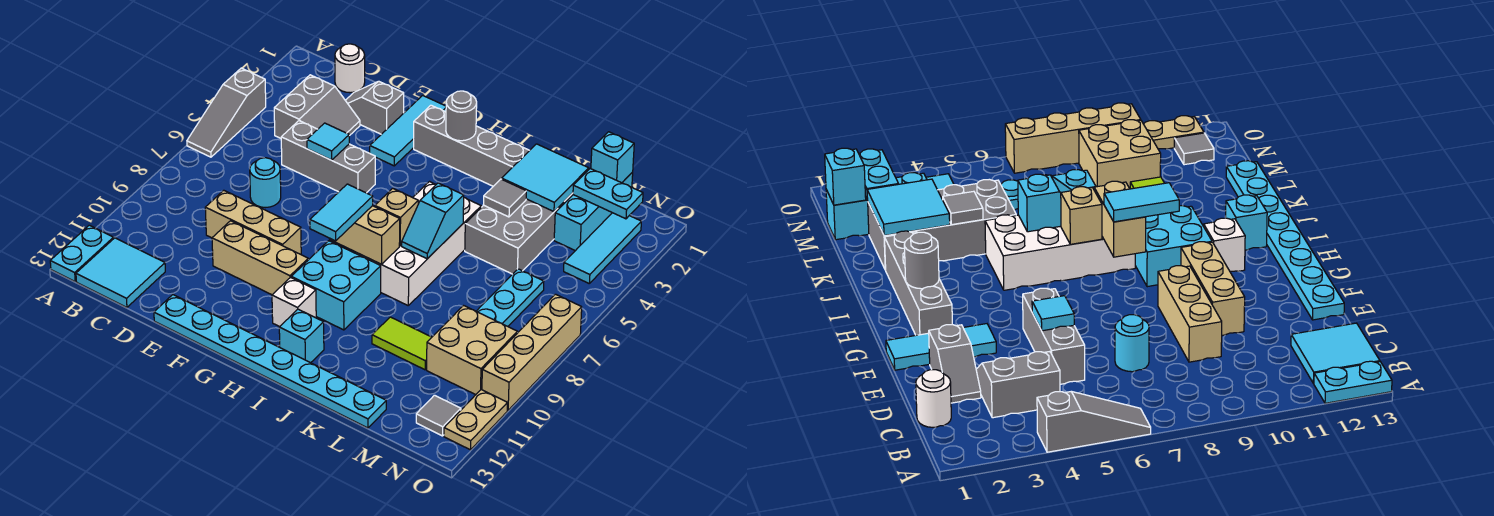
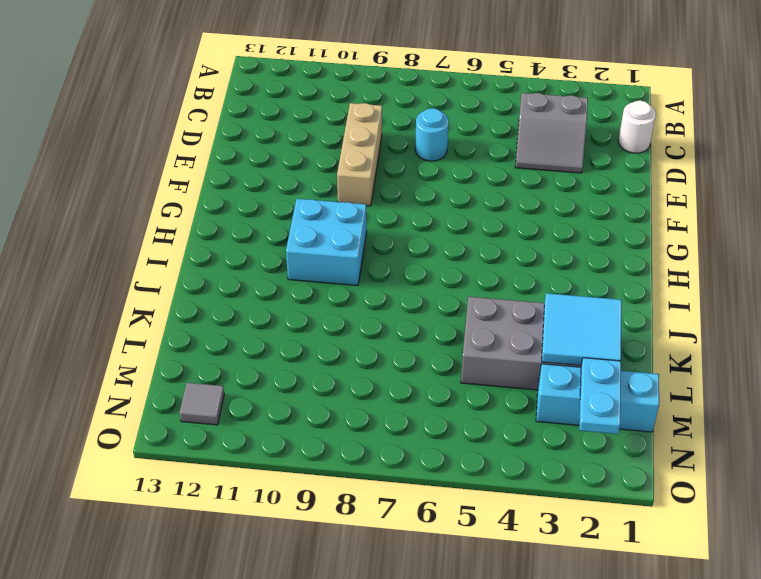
none -> grey slope A4:A6 level 1 top 4
none -> cyan plate A12:A13 level 1
none -> cyan tile B12:C13 level 1
none -> grey slope D2:E2 level 1 top E

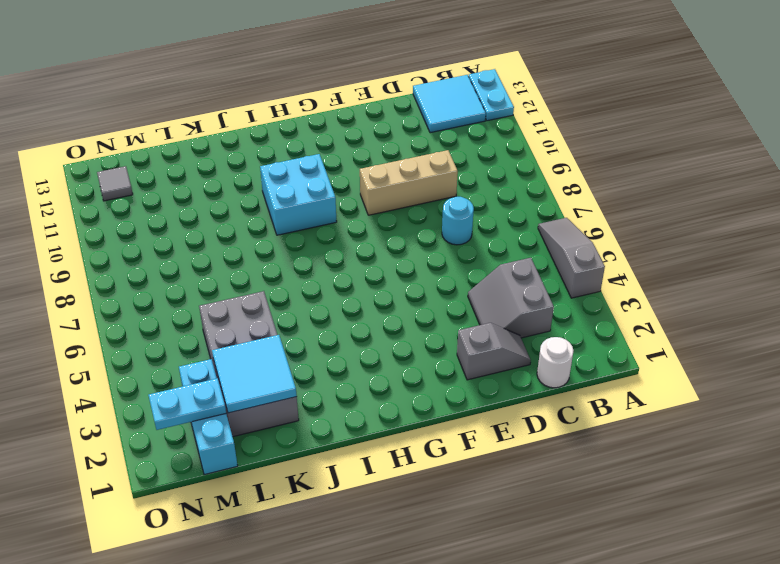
none -> grey brick D5:F5 level 1
none -> tan brick E10:G10 level 1
none -> cyan plate E13:L13 level 1
none -> cyan tile F1:F3 level 1

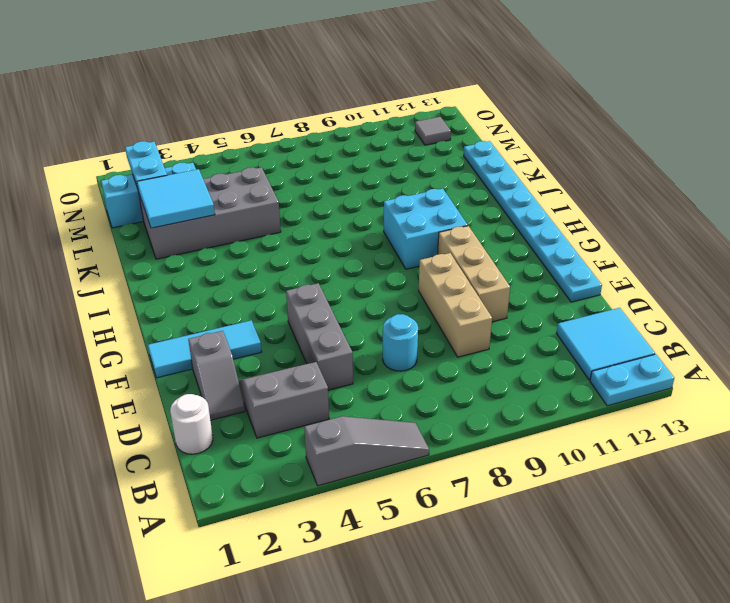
none -> grey brick G2:J2 level 1
none -> white brick H11 level 1
none -> white brick I5:J8 level 1
none -> cyan brick I12 level 1

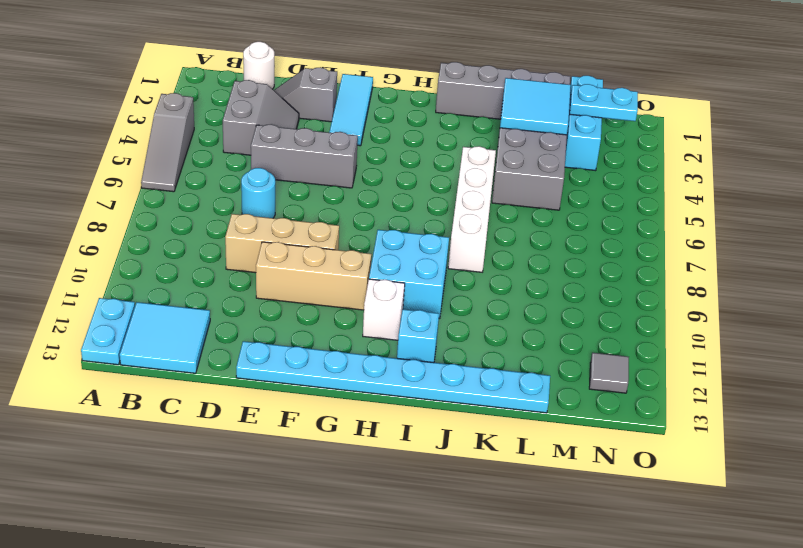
grey brick I1:L1 level 1 -> grey brick G2:J2 level 1
white brick J5:J8 level 1 -> white brick I5:J8 level 1
none -> lime tile K10:L10 level 1
none -> cyan plate M6:M8 level 1
none -> tan brick M9:N10 level 1
none -> cyan tile N2:N4 level 1

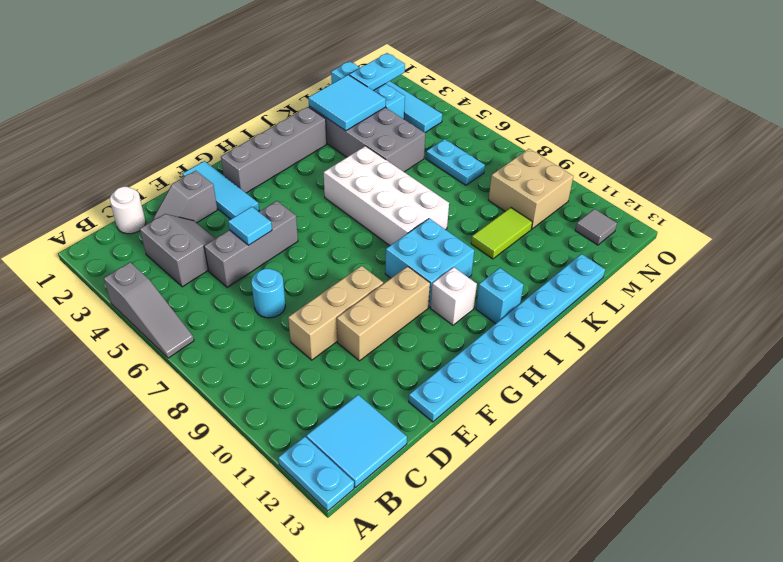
cyan plate M6:M7 level 1 -> cyan plate M6:M8 level 1
none -> tan brick O7:O10 level 1
none -> tan plate O11:O12 level 1
none -> grey round brick H2 level 2
none -> tan brick H8:I8 level 2

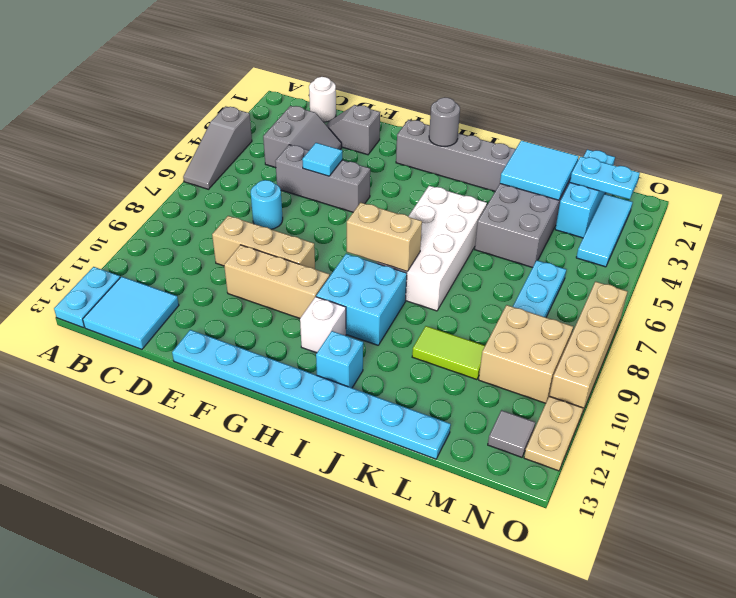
none -> cyan tile F1:F3 level 1
none -> tan brick I7 level 2
none -> cyan slope J6:J7 level 2 top 6
none -> grey tile K4 level 2

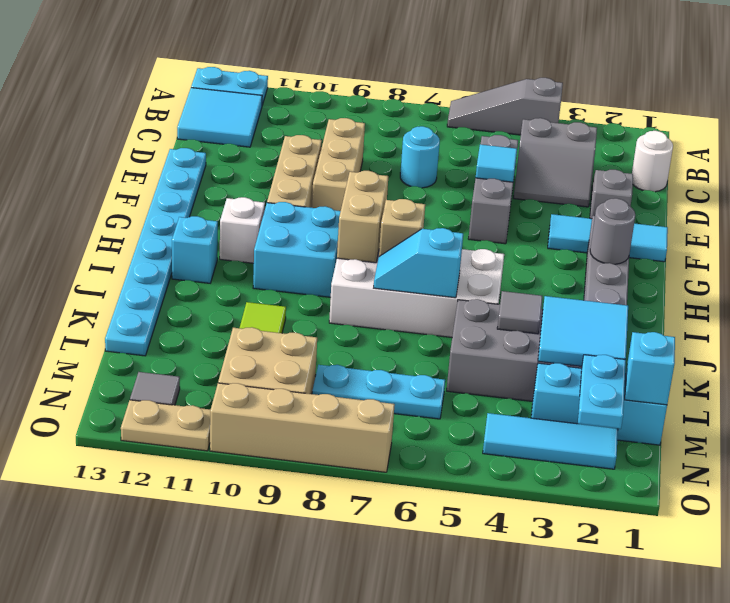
none -> cyan tile H8:H9 level 3

